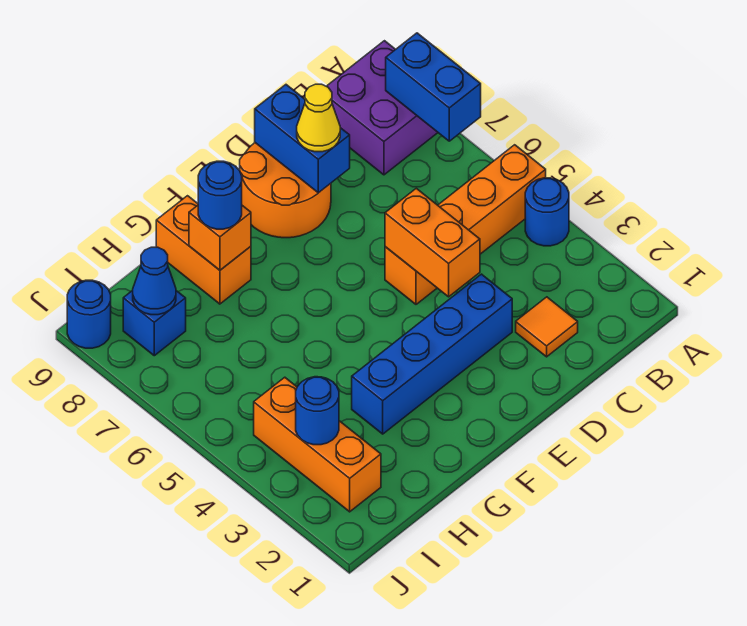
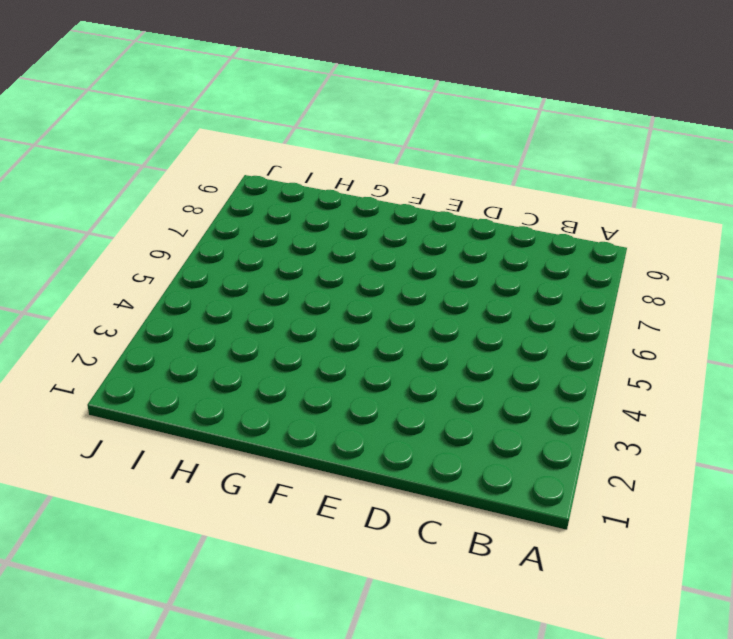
none -> blue round brick A4 level 1
none -> orange brick A5:D5 level 1
none -> purple brick A8:B9 level 1

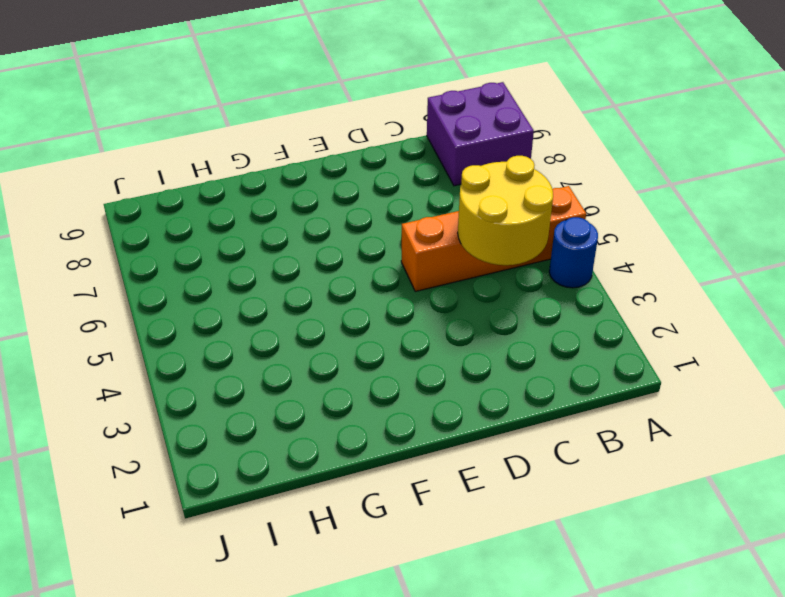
yellow round brick B4:C5 level 2 -> none
none -> orange tile C2 level 1
none -> blue brick D3:G3 level 1
none -> orange round brick D8:E9 level 1

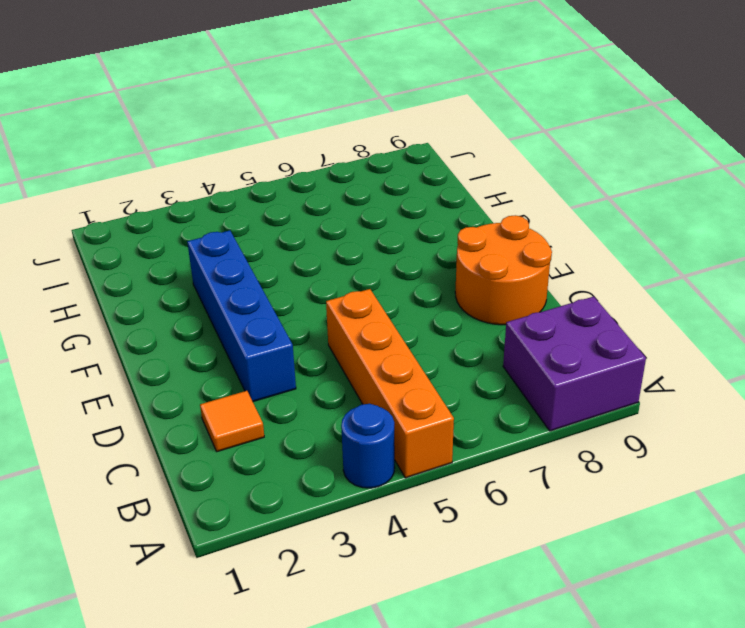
none -> orange brick G8:G9 level 1
none -> orange brick I2:I4 level 1
none -> blue brick I8 level 1

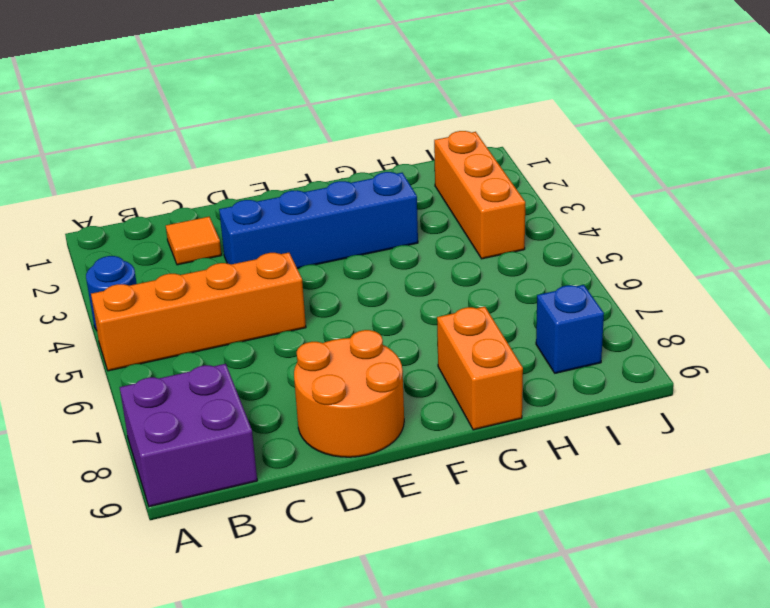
none -> blue round brick J9 level 1
none -> blue brick A7:A8 level 2
none -> orange brick D4:D5 level 2

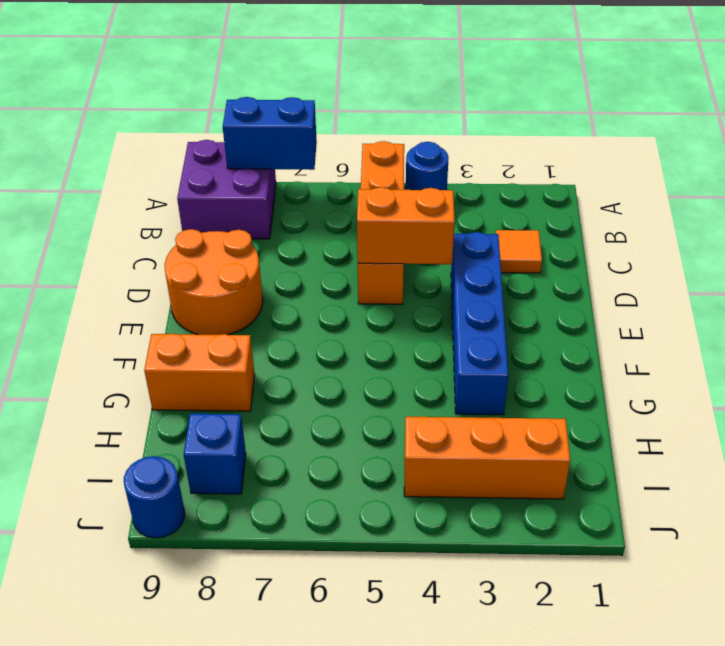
none -> blue brick D8:D9 level 2
none -> orange brick G8 level 2
none -> blue round brick I3 level 2

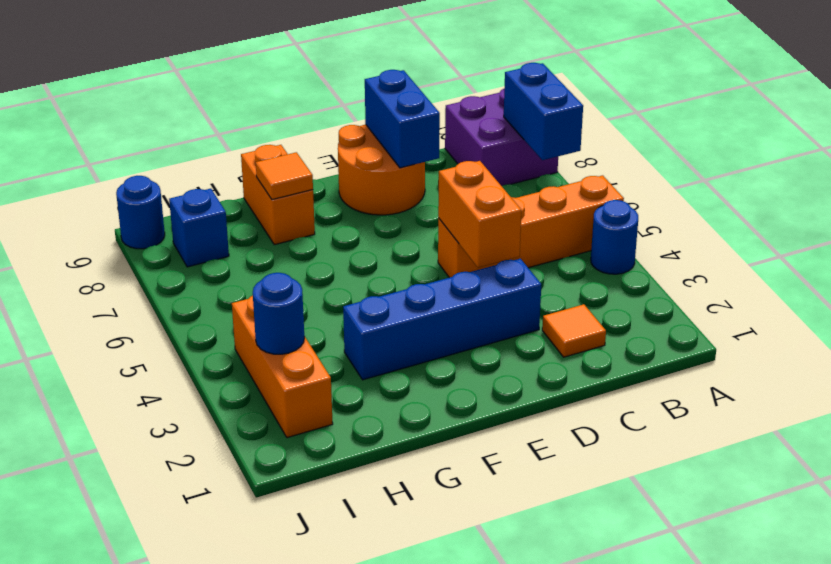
orange tile G8 level 2 -> orange brick G8 level 2
none -> blue cone I8 level 2
none -> yellow cone D8 level 3
none -> blue round brick G8 level 3

